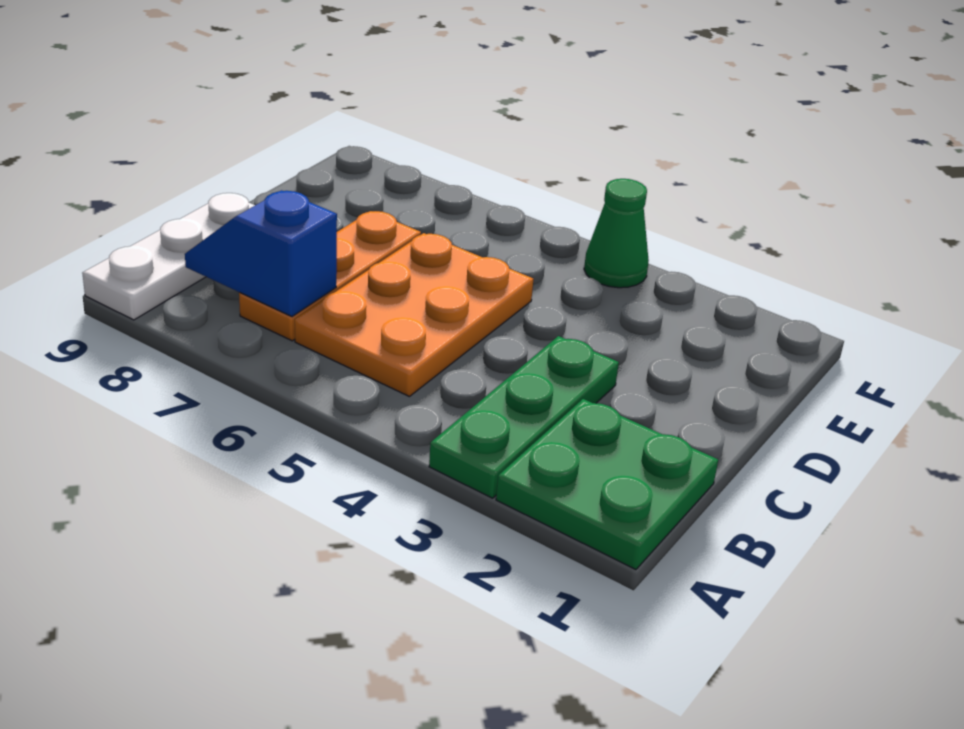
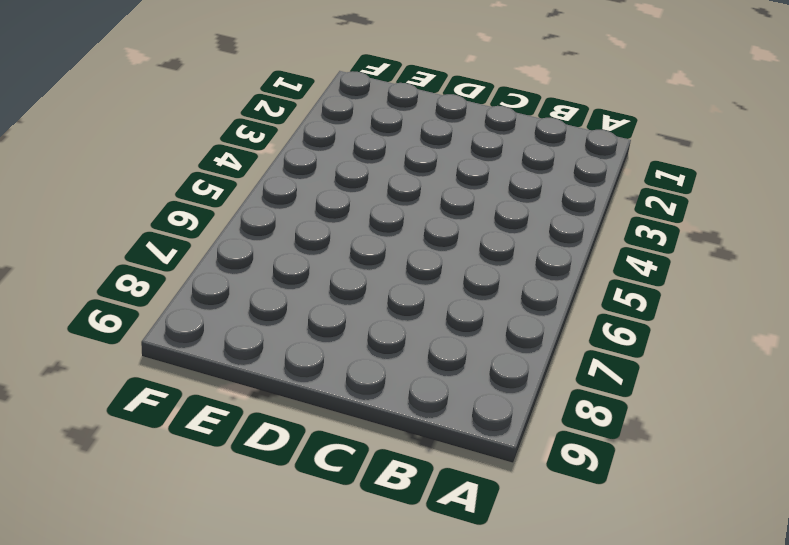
none -> green plate A1:B2 level 1
none -> green plate A3:C3 level 1

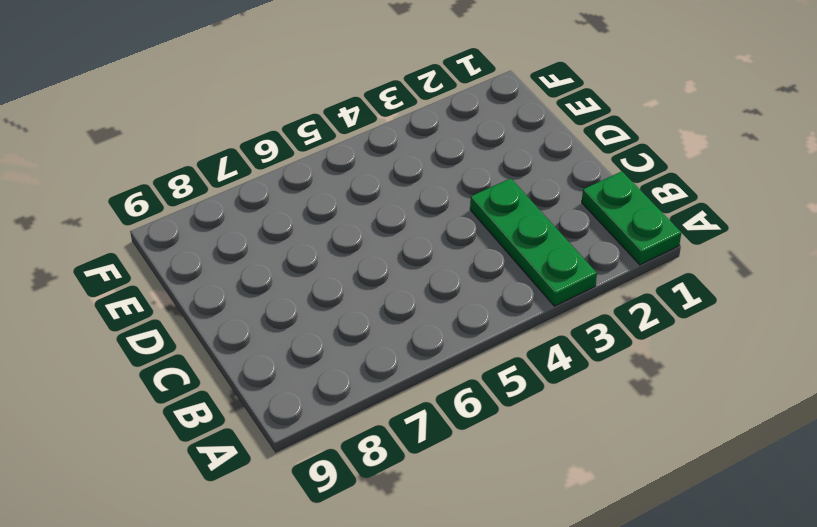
green plate A1:B1 level 1 -> green plate A1:B2 level 1
none -> white plate A9:C9 level 1
none -> orange plate B5:D6 level 1

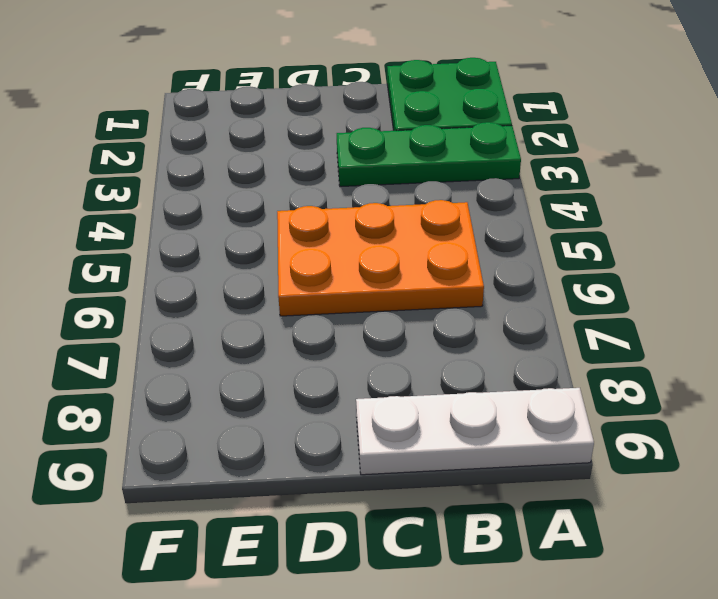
none -> orange plate B7:D7 level 1
none -> green cone F4 level 1

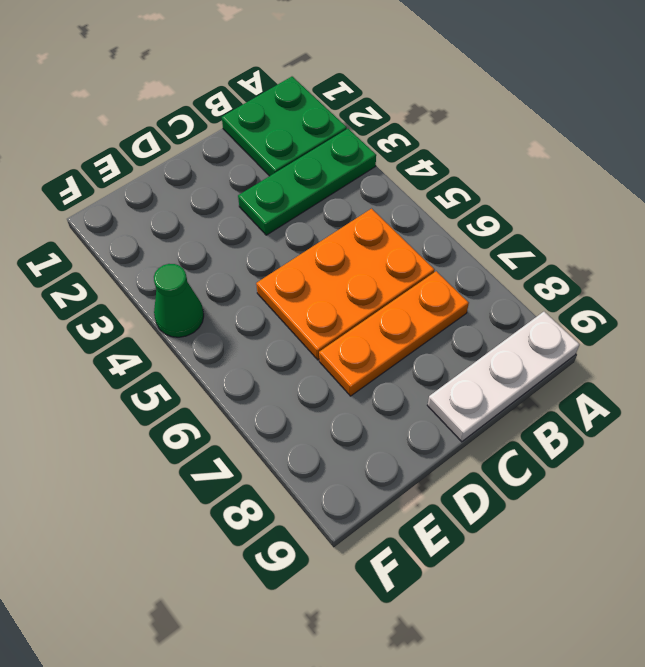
none -> blue slope B7:B8 level 2 top 7

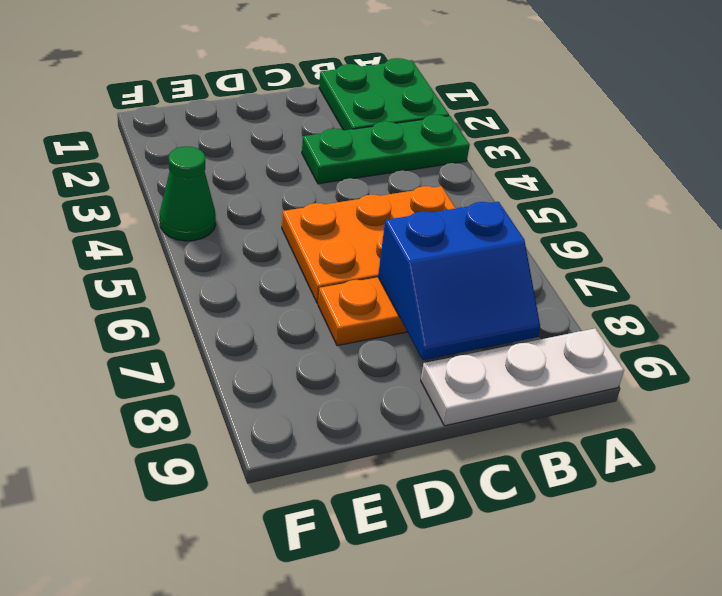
blue slope B7:C8 level 2 top 7 -> blue slope B7:B8 level 2 top 7

